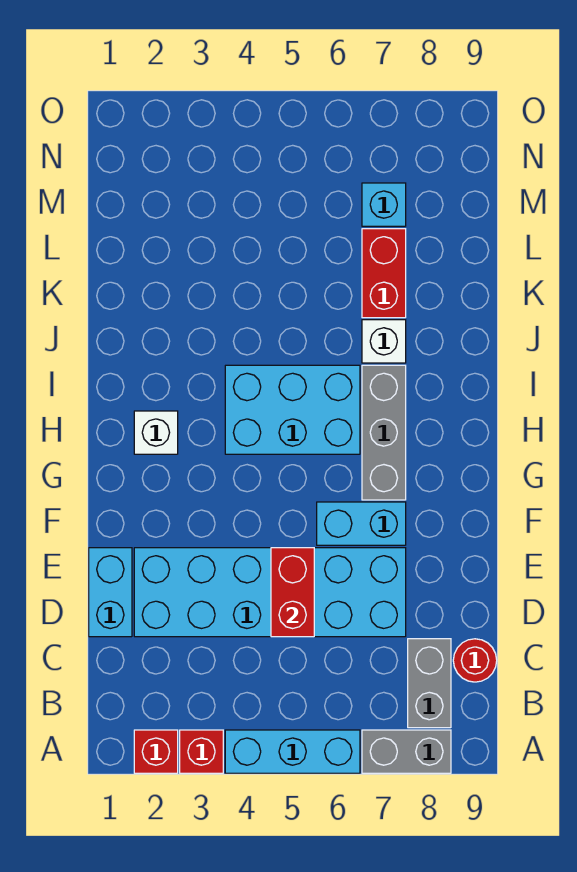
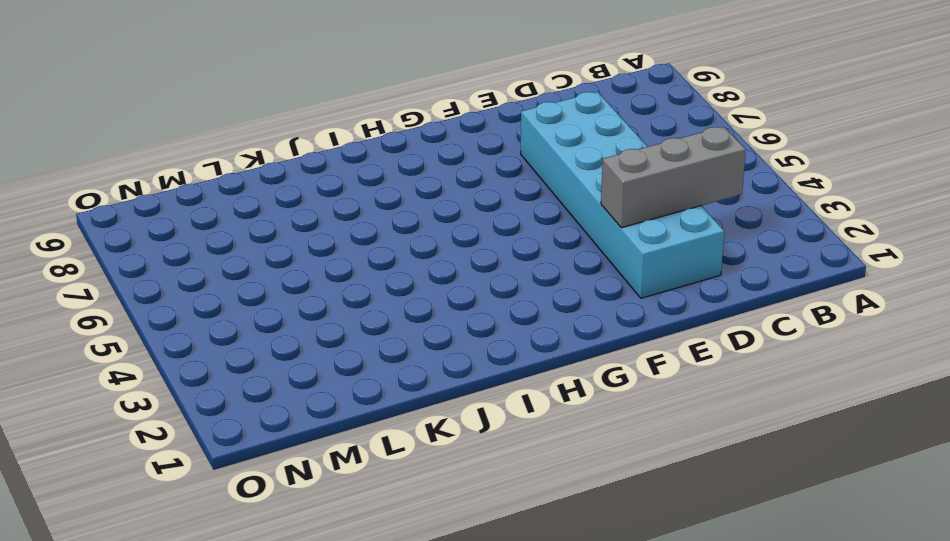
grey brick C3:E3 level 2 -> grey brick G7:I7 level 1
none -> red brick A2 level 1
none -> red brick A3 level 1
none -> cyan brick A4:A6 level 1

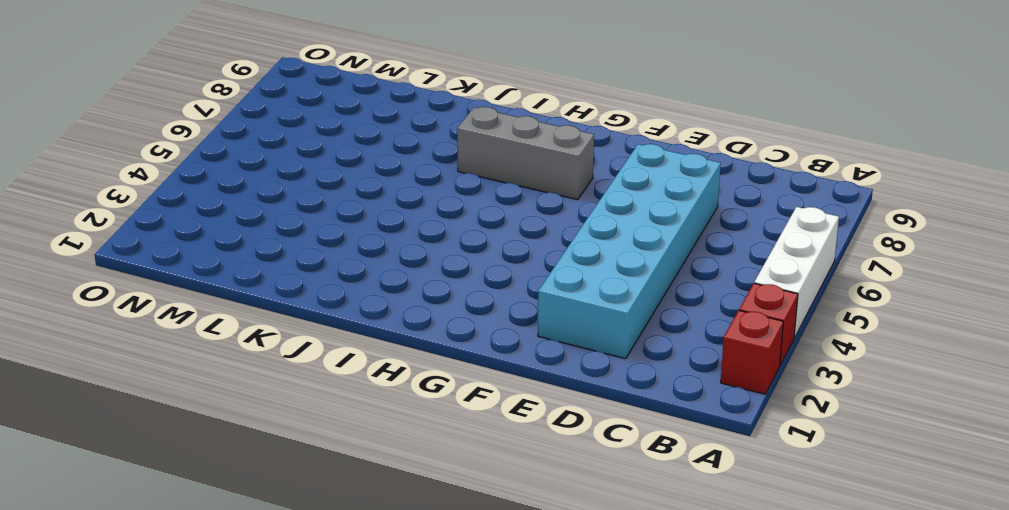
white brick A4:A6 level 1 -> cyan brick A4:A6 level 1
none -> grey brick A7:A8 level 1
none -> grey brick B8:C8 level 1
none -> red round brick C9 level 1

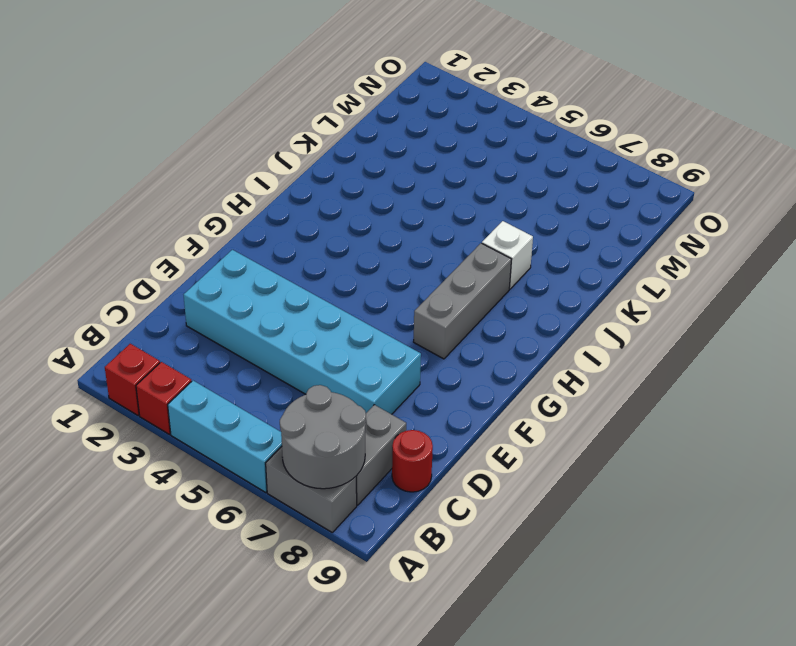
grey round brick A7:B8 level 2 -> none
none -> cyan brick D1:E1 level 1
none -> cyan brick F6:F7 level 1
none -> white brick H2 level 1

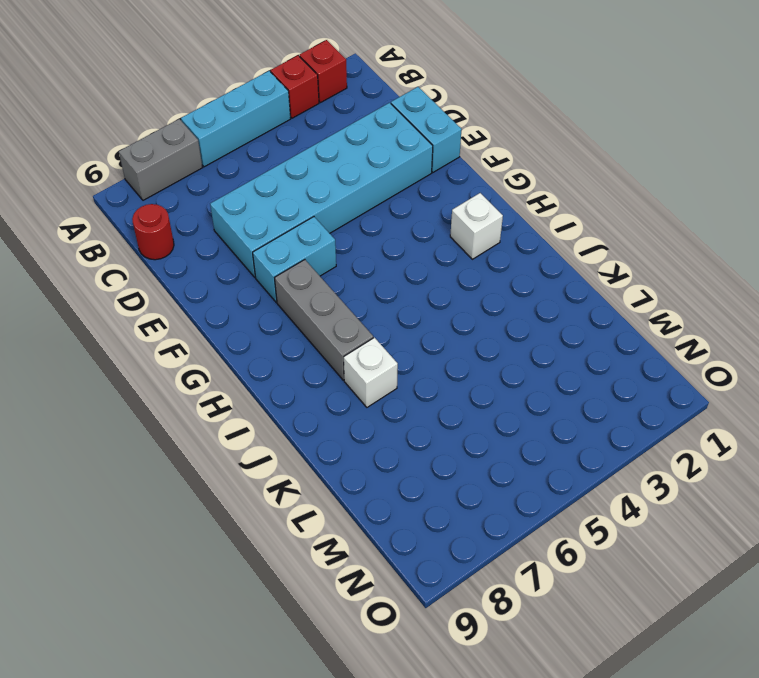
none -> grey brick B8:C8 level 1
none -> cyan brick H4:I6 level 1
none -> red brick K7:L7 level 1

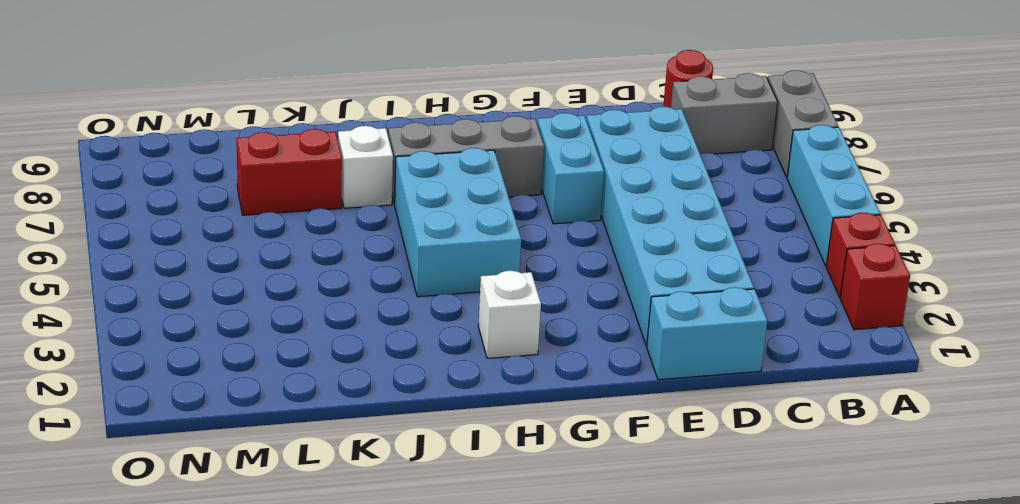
none -> cyan brick M7 level 1
none -> red brick D5:E5 level 2

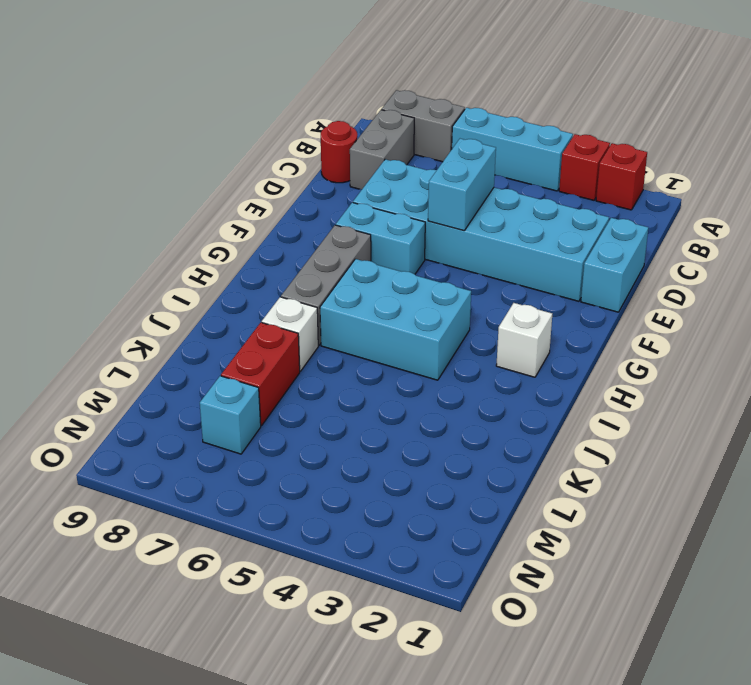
cyan brick D5:E5 level 2 -> red brick D5:E5 level 2

